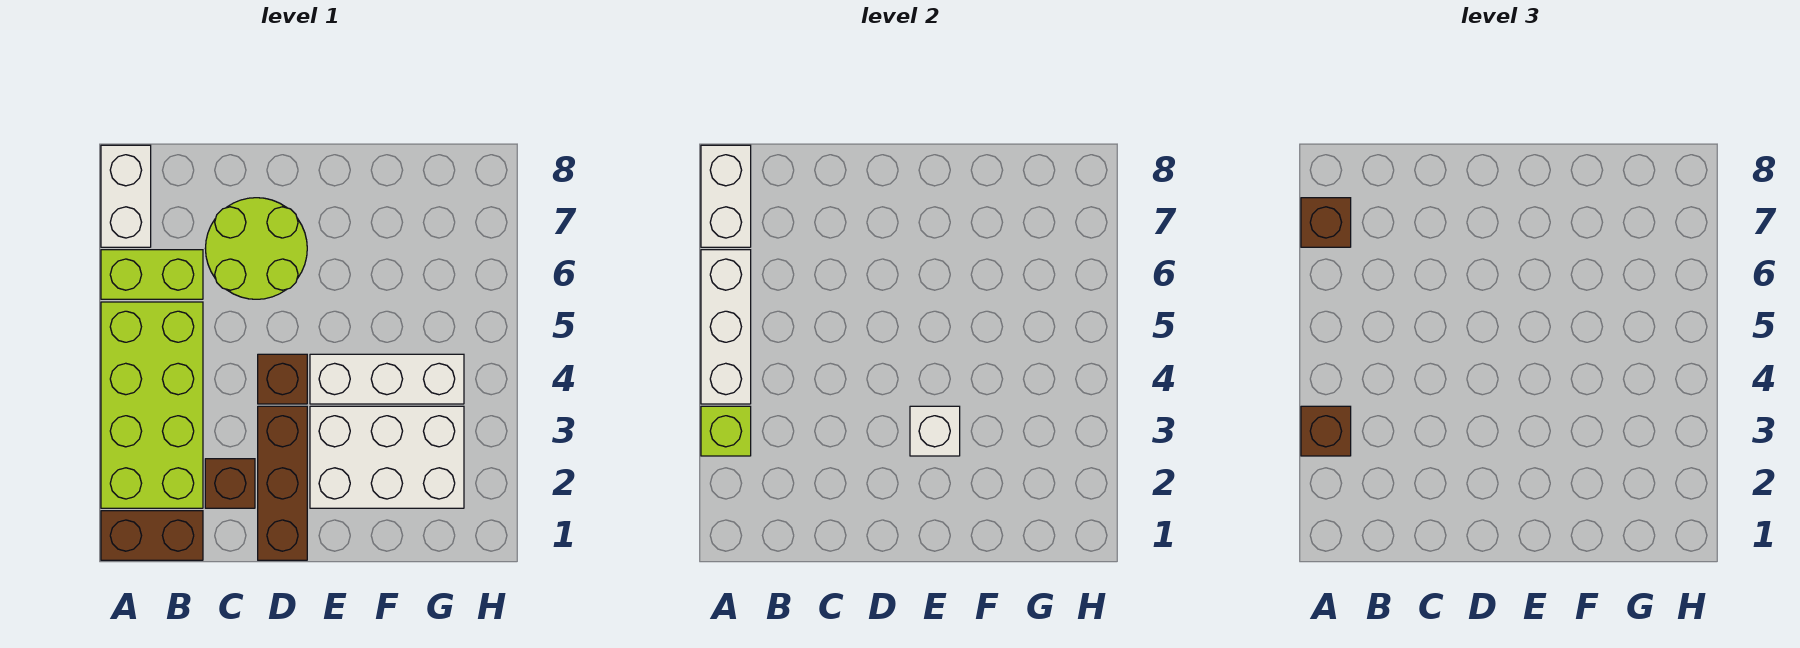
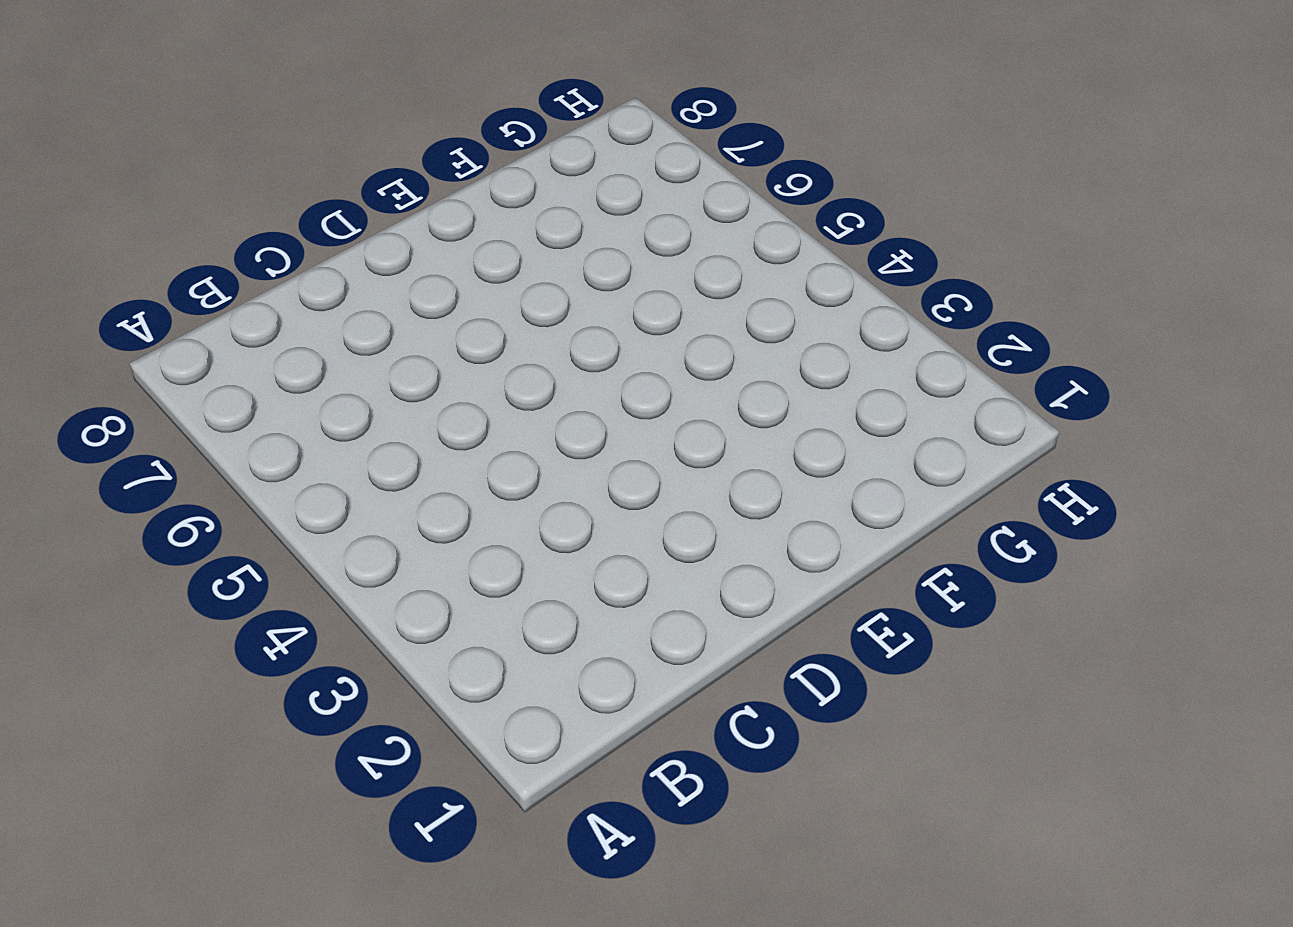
none -> brown brick A1:B1 level 1
none -> lime brick A2:B5 level 1
none -> lime brick A6:B6 level 1

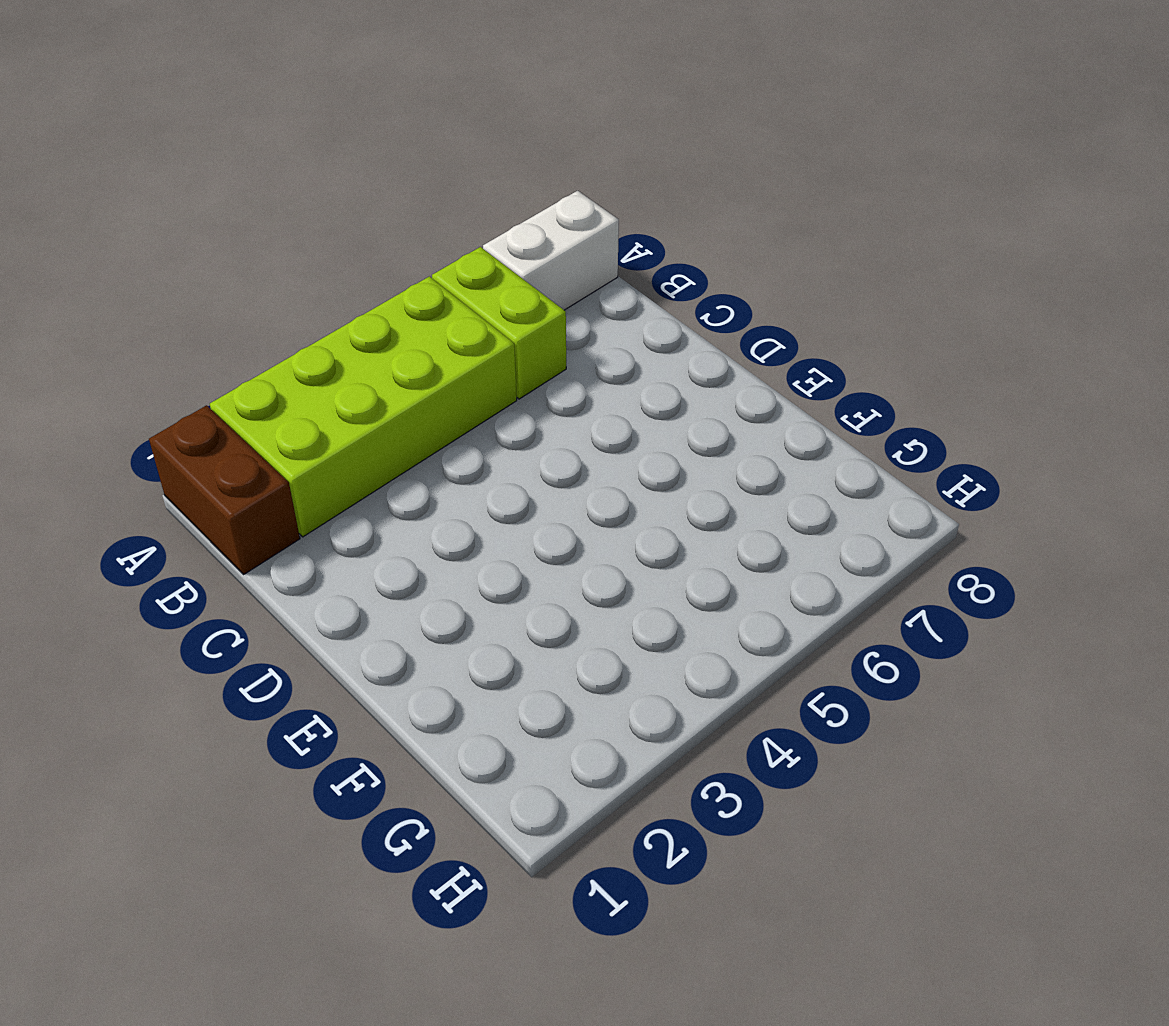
none -> brown brick C2 level 1
none -> lime round brick C6:D7 level 1
none -> brown brick D1:D3 level 1

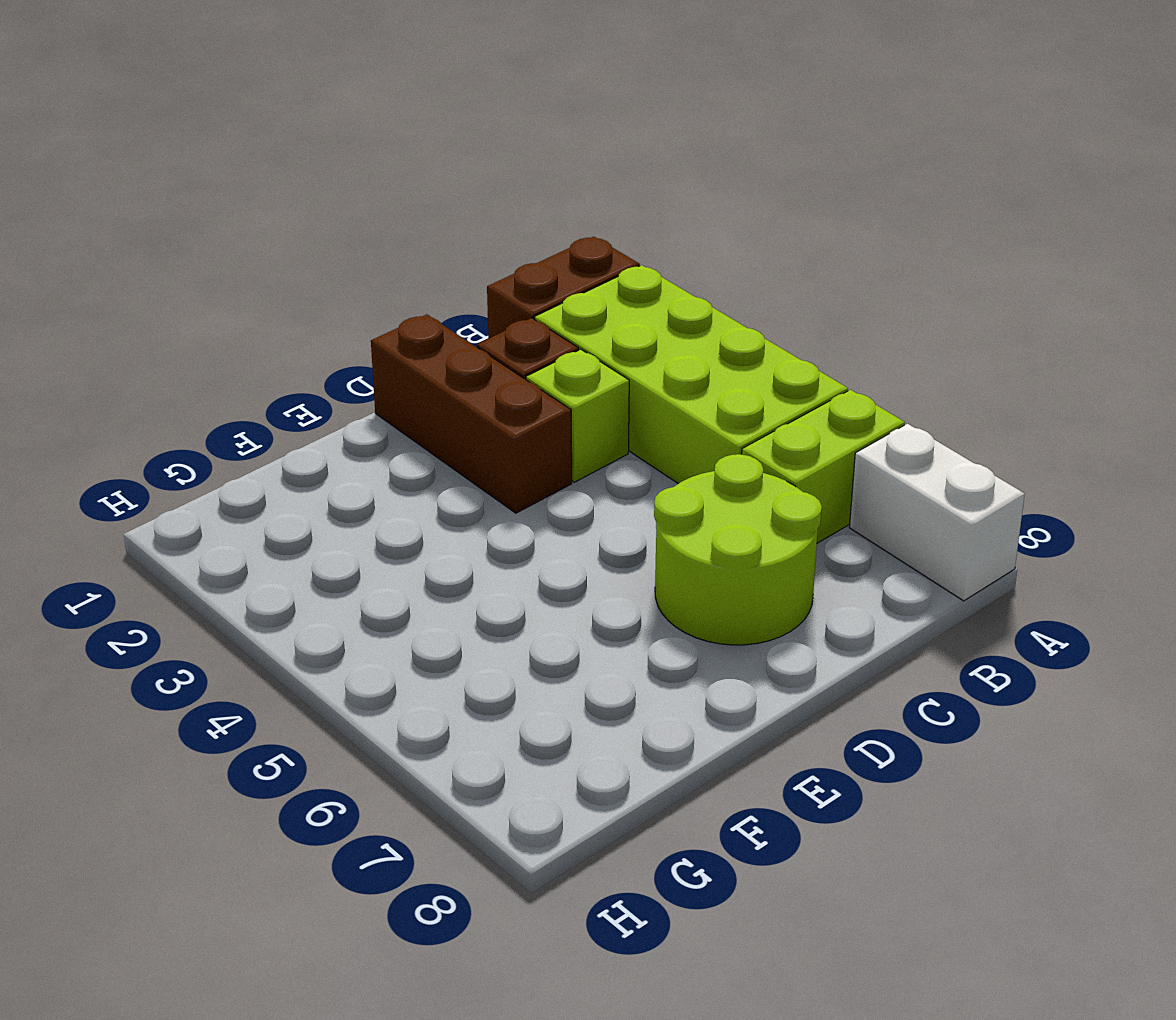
lime brick C3 level 1 -> lime brick A3 level 2
none -> brown brick D4 level 1
none -> white brick E2:G3 level 1
none -> white brick E4:G4 level 1

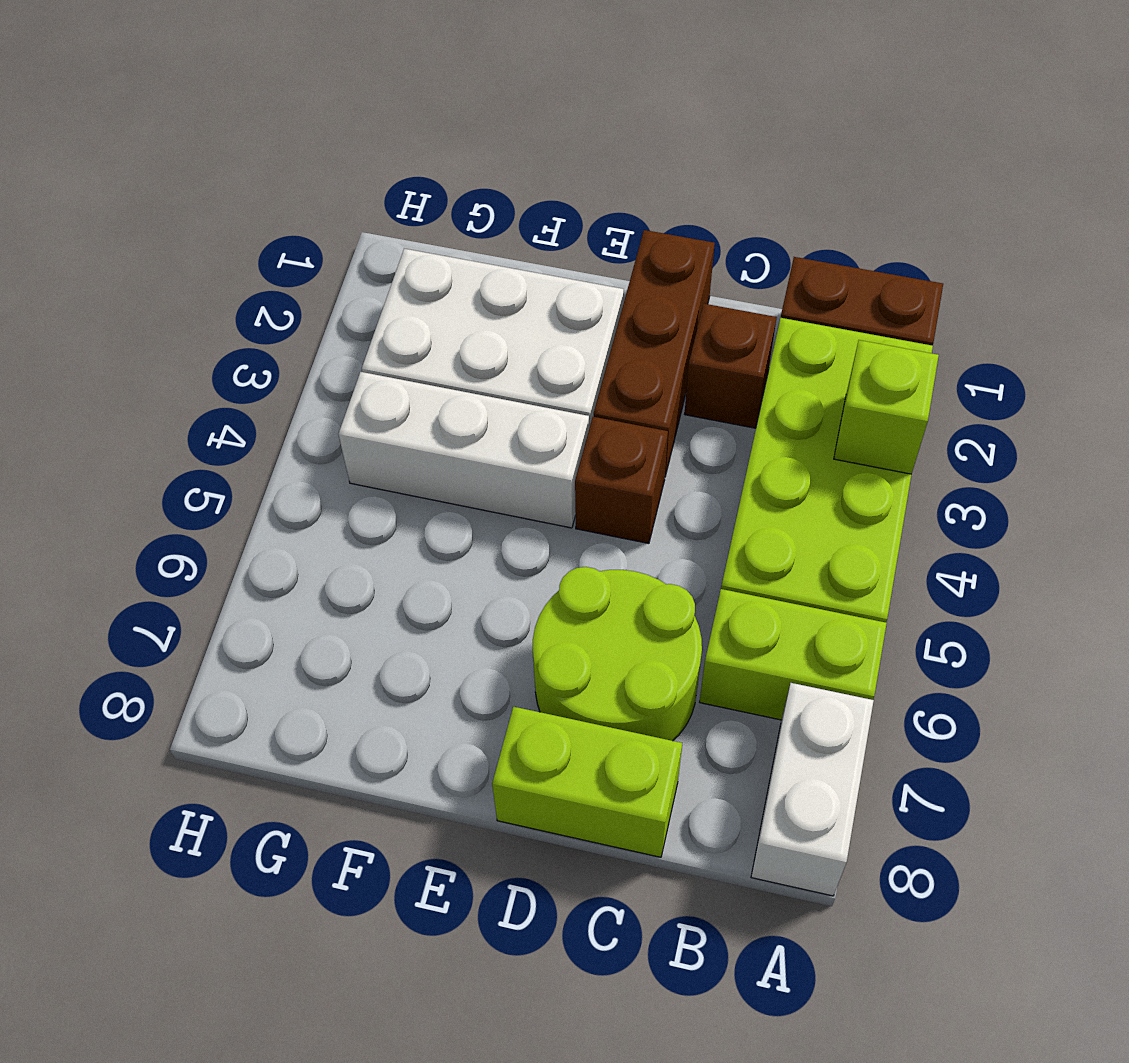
lime brick C8:D8 level 1 -> none
none -> white brick A4:A6 level 2
none -> white brick A7:A8 level 2
none -> white brick E3 level 2

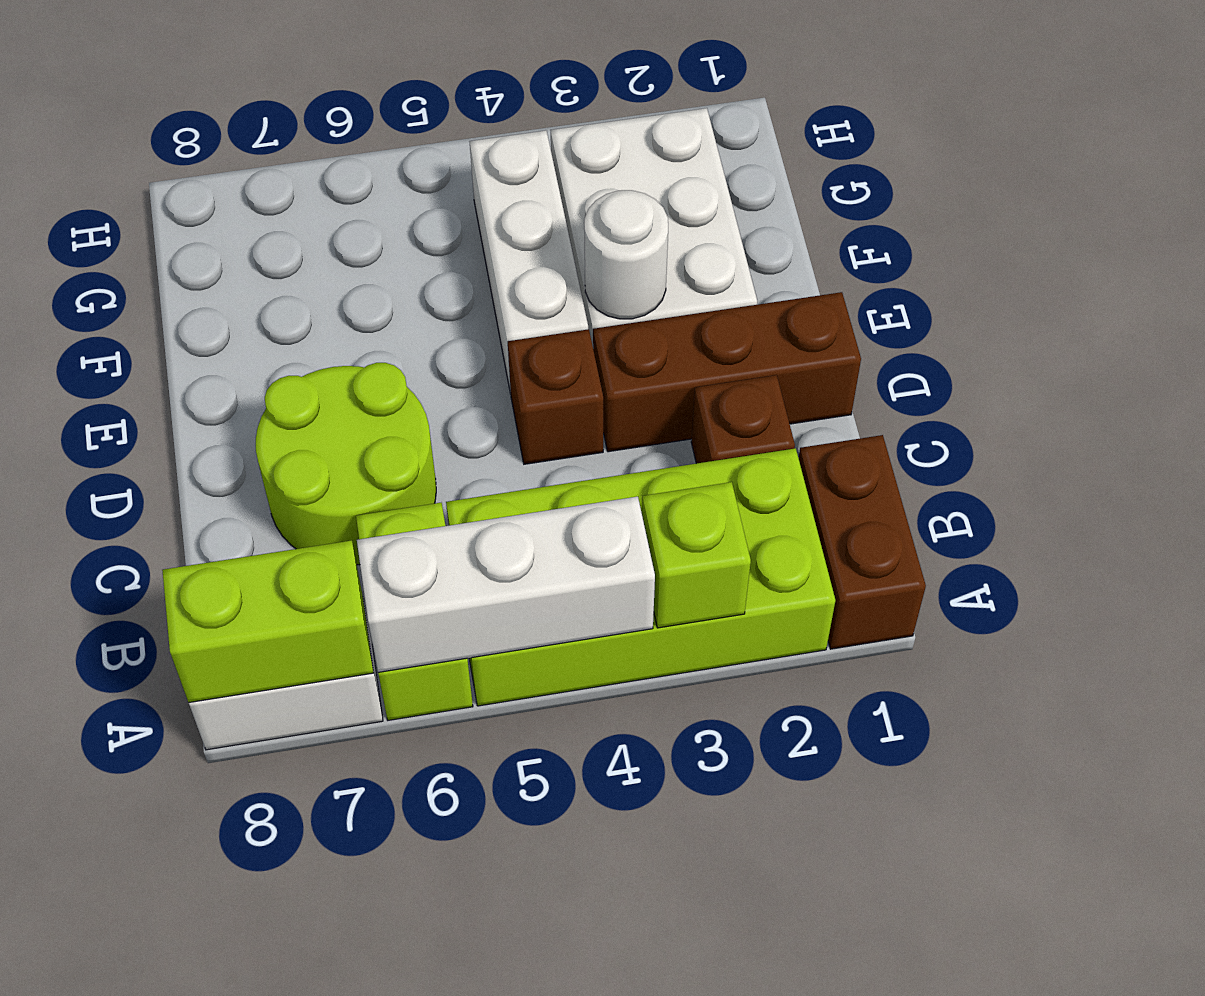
lime brick A7:A8 level 2 -> white brick A7:A8 level 2
white round brick E3 level 2 -> white brick E3 level 2
none -> brown brick A3 level 3
none -> brown brick A7 level 3

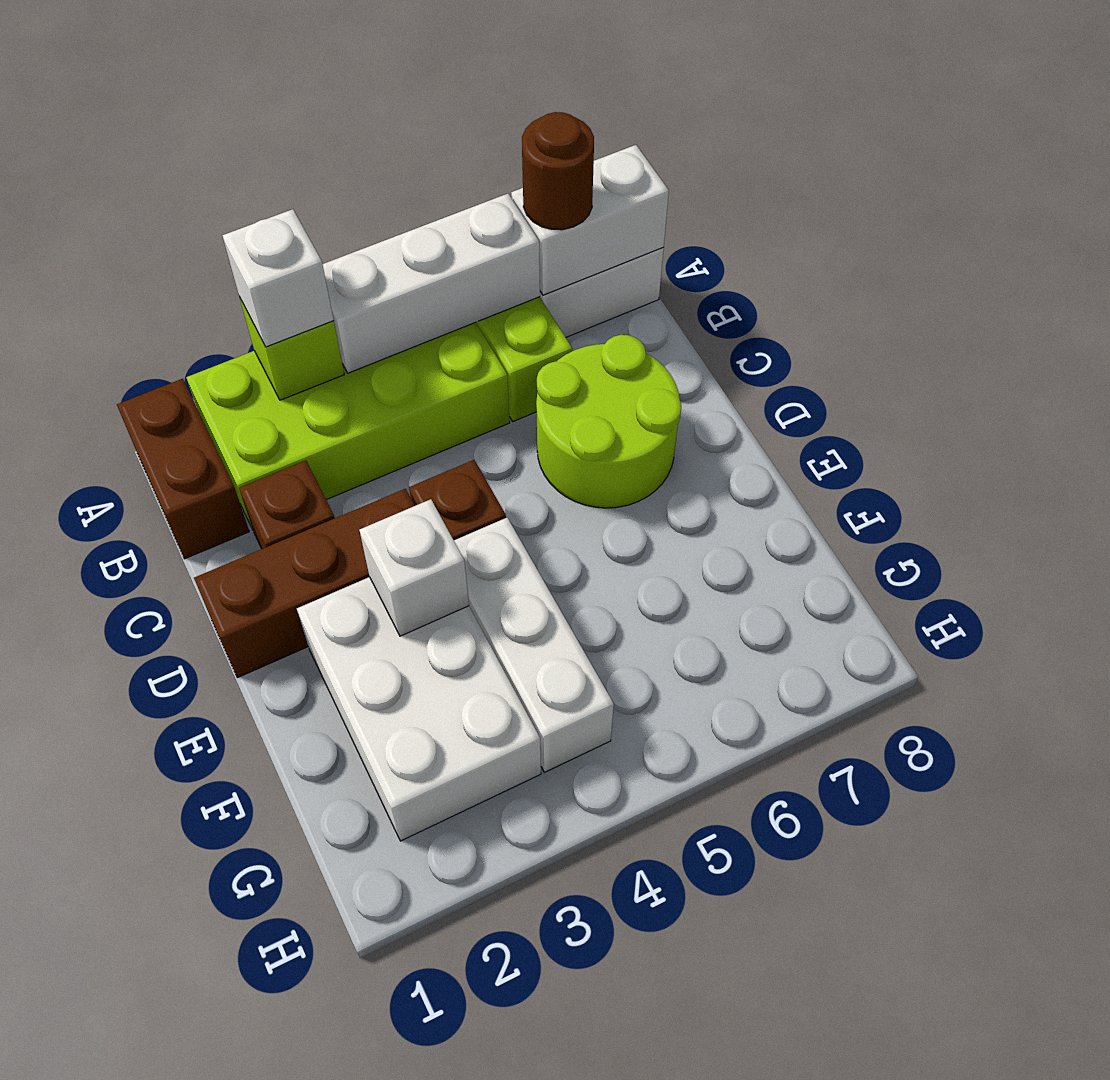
white brick A3 level 3 -> brown brick A3 level 3
brown round brick A7 level 3 -> brown brick A7 level 3

